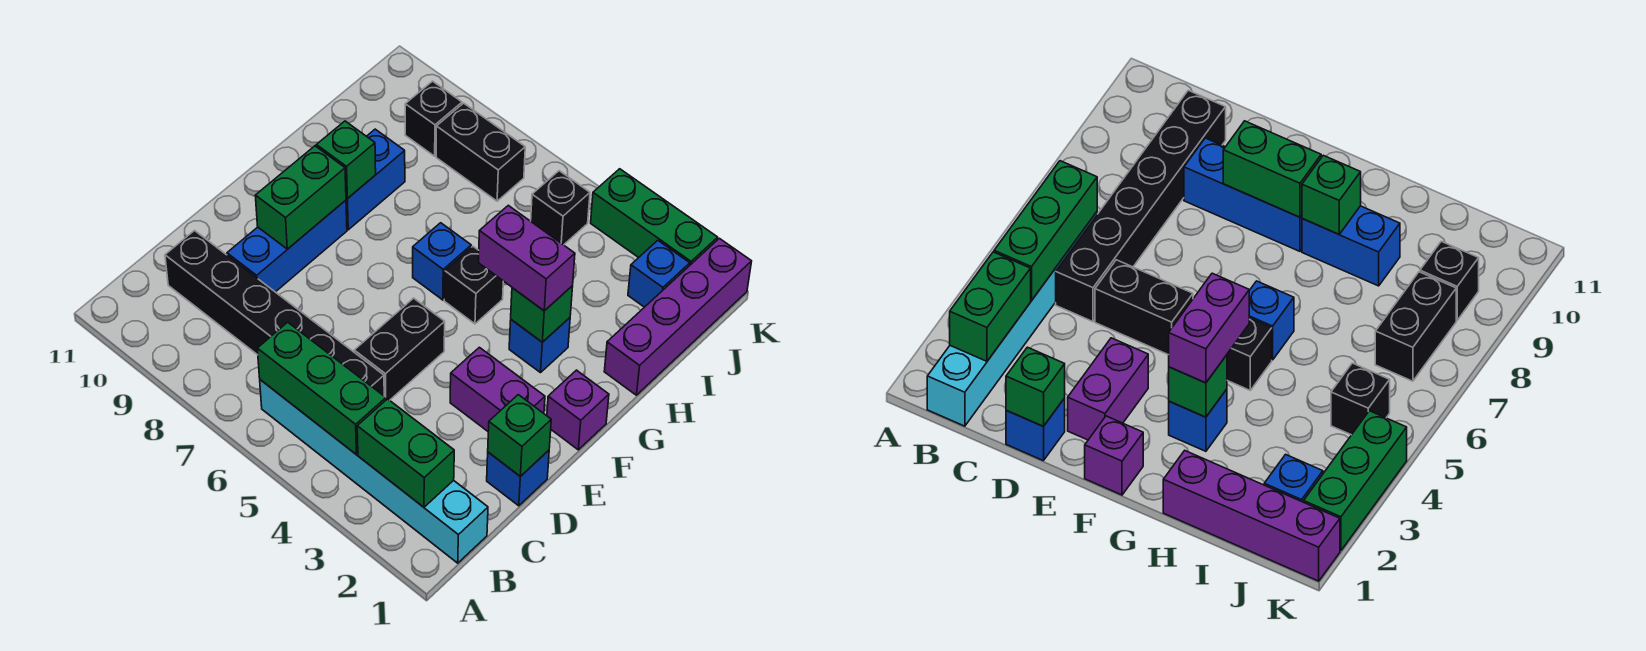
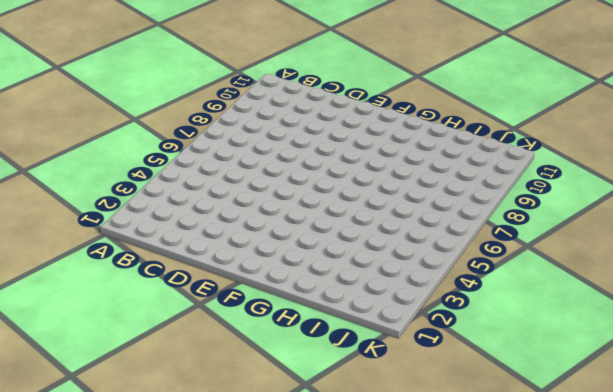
none -> cyan brick B1:B6 level 1
none -> black brick C5:C10 level 1
none -> blue brick D1 level 1

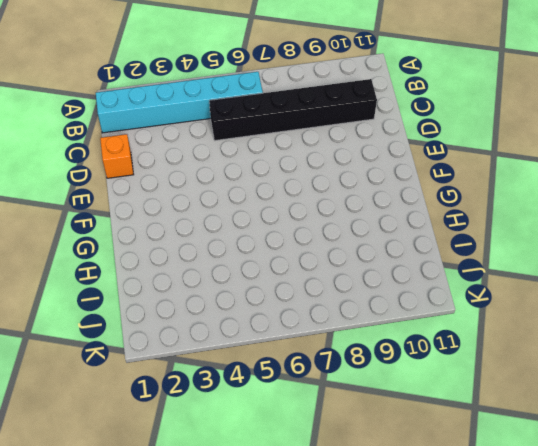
orange brick D1 level 1 -> blue brick D1 level 1
none -> black brick D5:E5 level 1
none -> blue brick D9:F9 level 1
none -> purple brick E2:E3 level 1

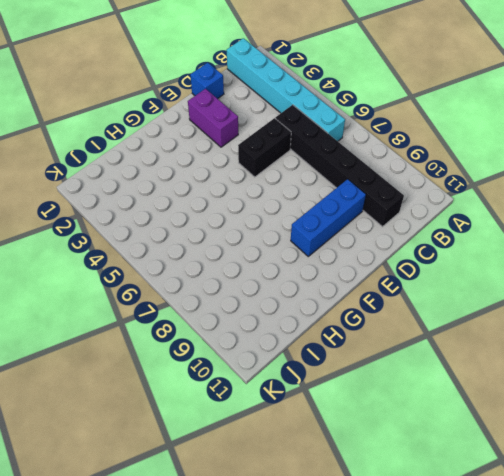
none -> purple brick F1 level 1
none -> blue brick G3 level 1
none -> black brick G5 level 1

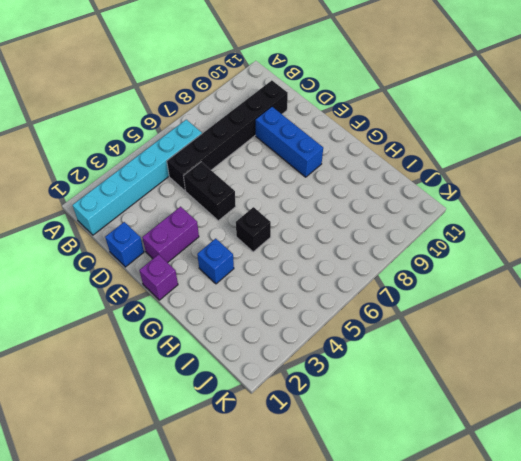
none -> blue brick G6 level 1
none -> blue brick G9:H9 level 1
none -> purple brick H1:K1 level 1

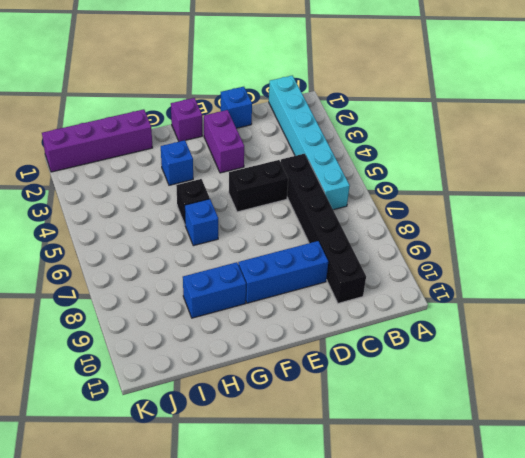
none -> blue brick J2 level 1
none -> black brick J5 level 1
none -> black brick J7:J8 level 1

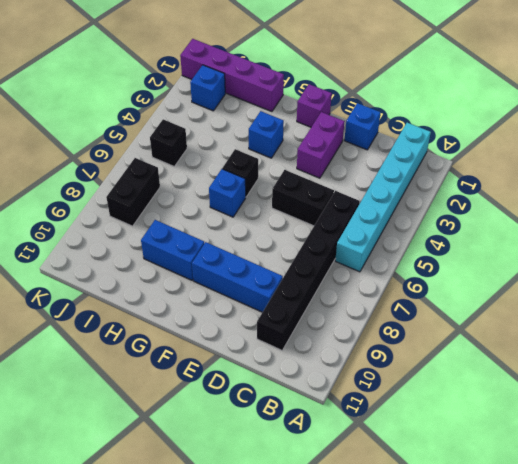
none -> black brick J9 level 1
none -> green brick K2:K4 level 1
none -> green brick B2:B3 level 2

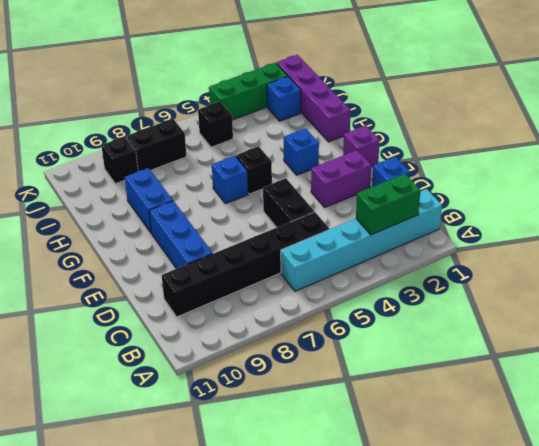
none -> green brick B4:B6 level 2
none -> green brick D1 level 2
none -> green brick E9:F9 level 2

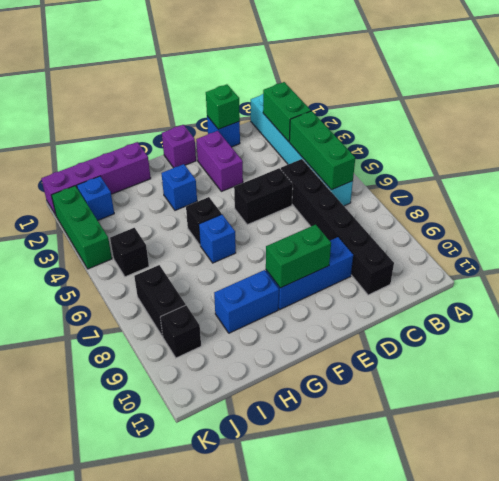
none -> green brick G3 level 2
none -> green brick G9 level 2
none -> purple brick G3:G4 level 3

